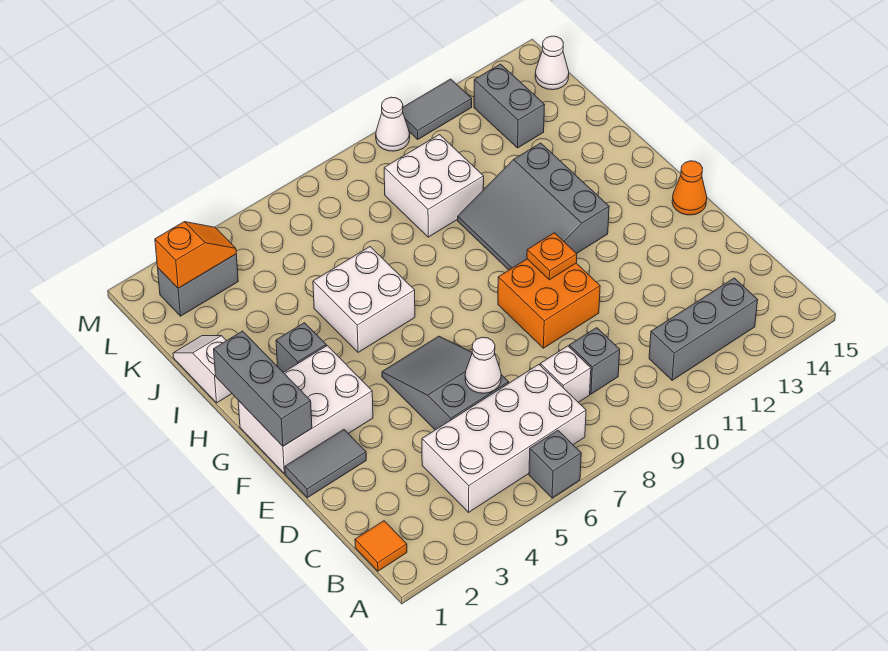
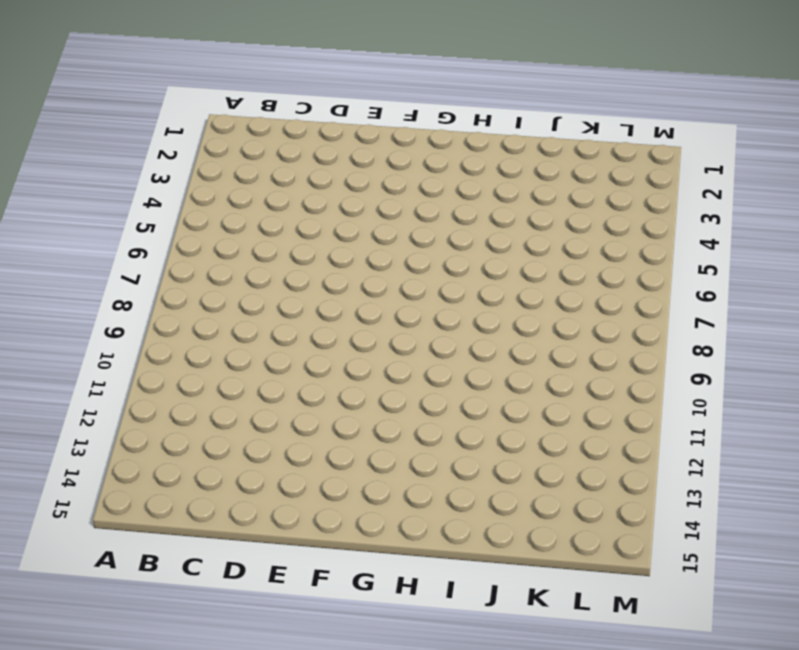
none -> grey brick A6 level 1
none -> orange tile B1 level 1
none -> white brick B4:C7 level 1

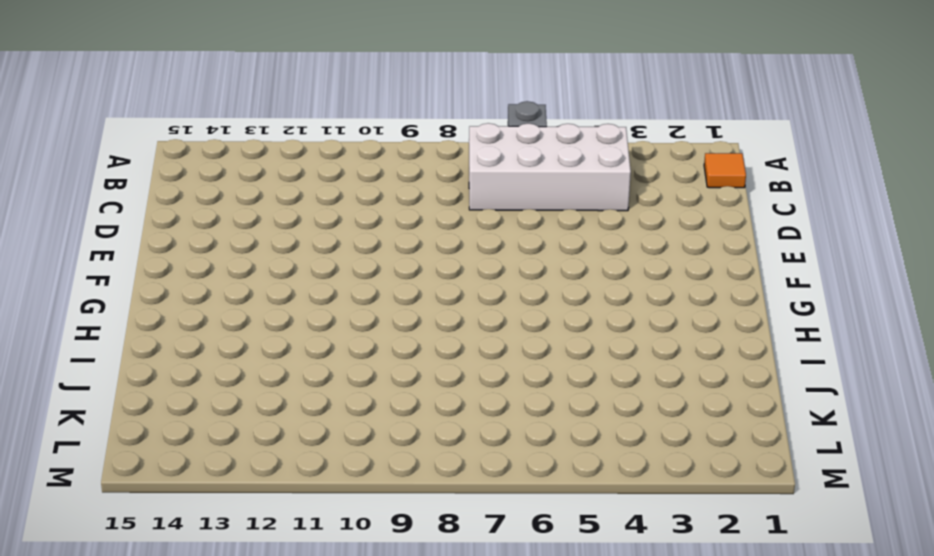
none -> grey brick B11:B13 level 1
none -> white brick C8 level 1
none -> grey brick C9 level 1

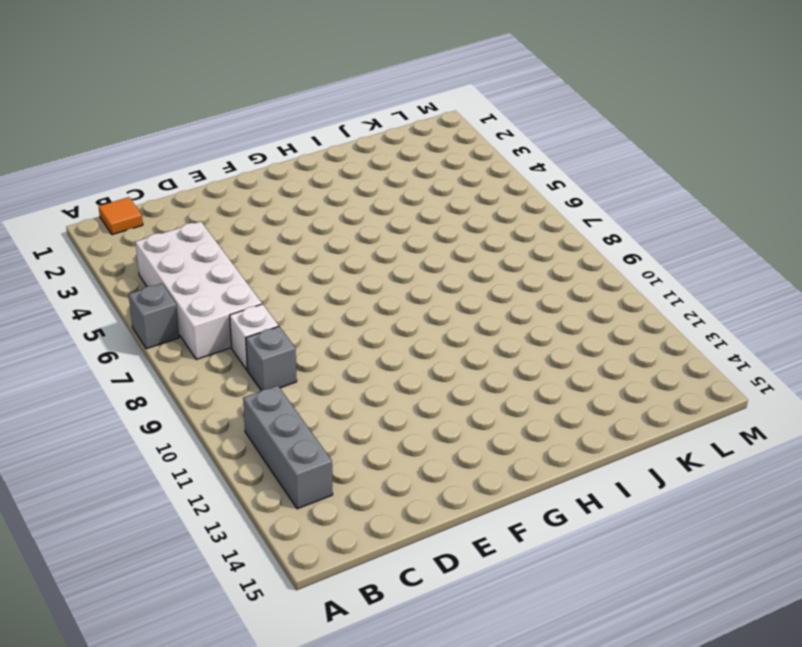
none -> grey slope D5:F6 level 1 top D
none -> grey tile E1:E2 level 1
none -> orange brick E9:F10 level 1

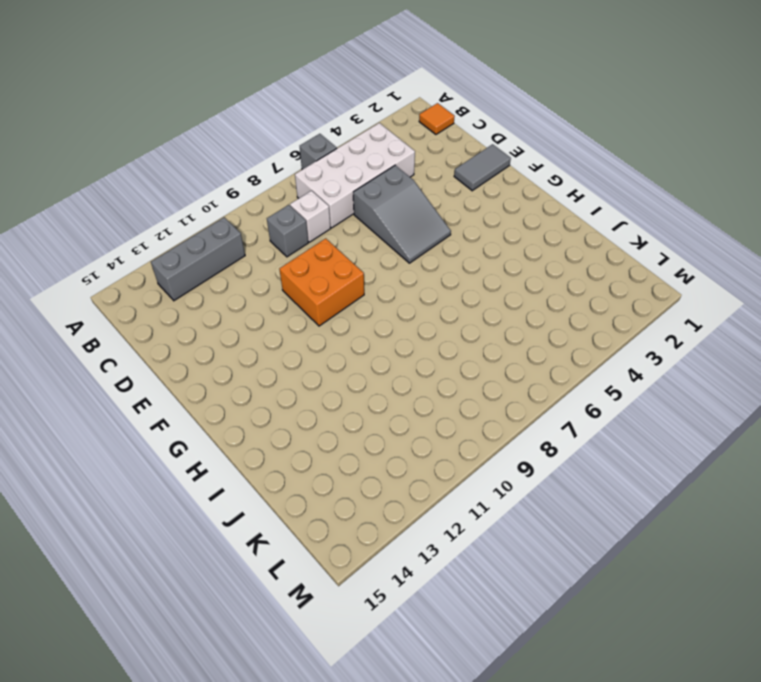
none -> white brick F1:G3 level 1
none -> orange cone F15 level 1
none -> grey slope G10:I12 level 1 top 12

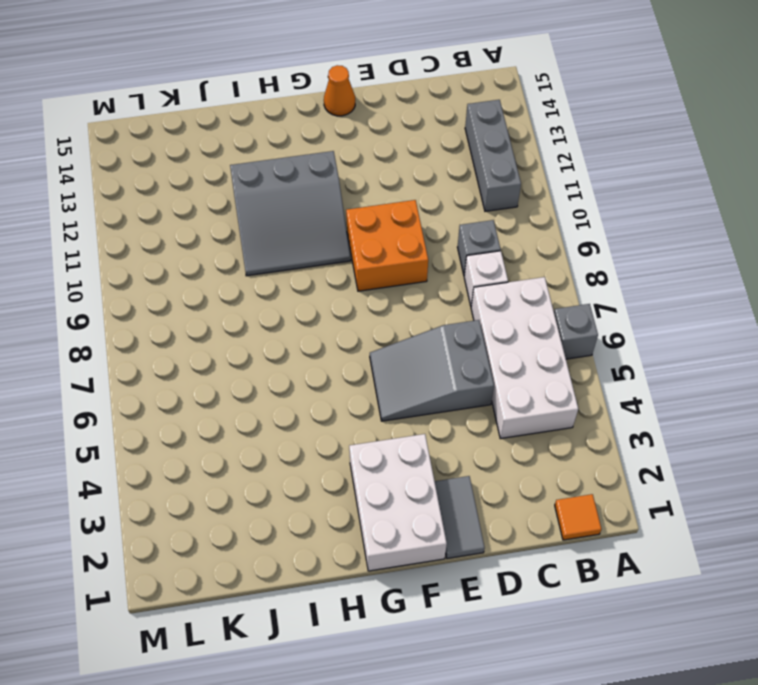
none -> grey brick H3 level 1
none -> white brick H5:I6 level 1
none -> white slope I1:J1 level 1 top I

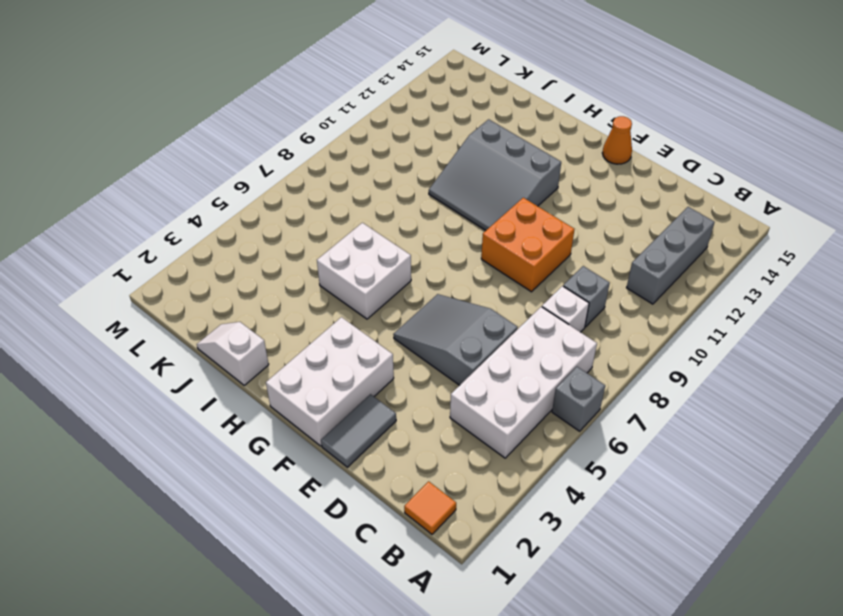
none -> grey brick H3 level 1
none -> white brick J9:K10 level 1
none -> grey brick K13:L13 level 1

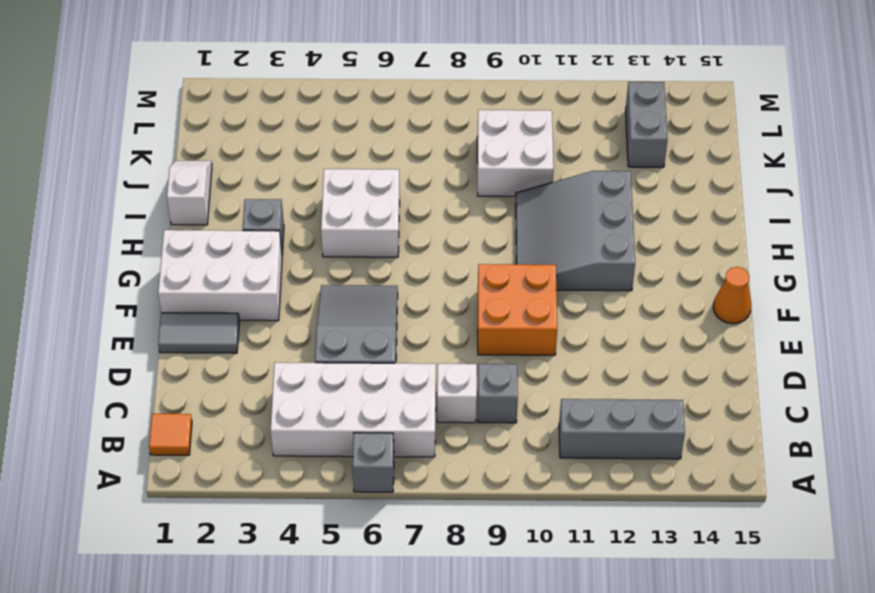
none -> grey brick L2:L3 level 1
none -> white cone L15 level 1
none -> white cone M10 level 1

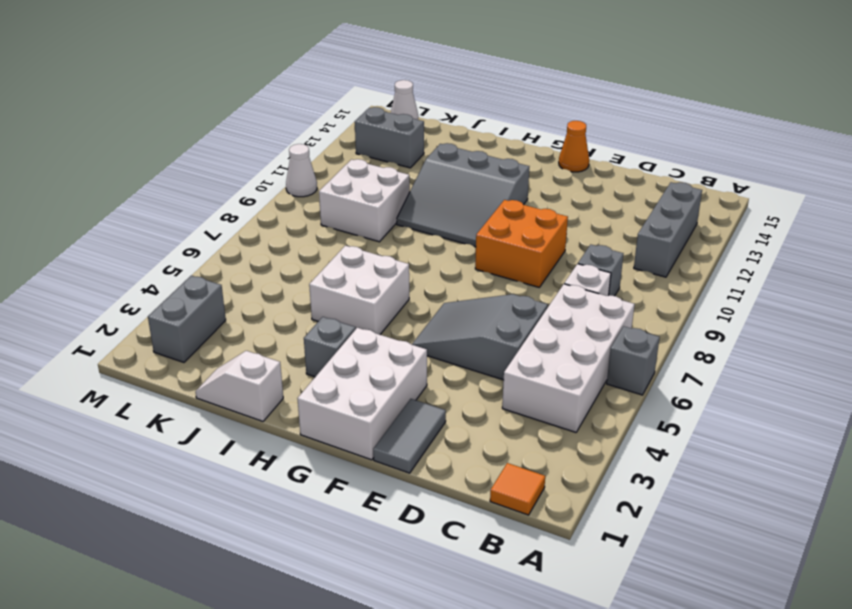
none -> grey tile M11:M12 level 1
none -> white cone D6 level 2
none -> grey brick F1:H1 level 2

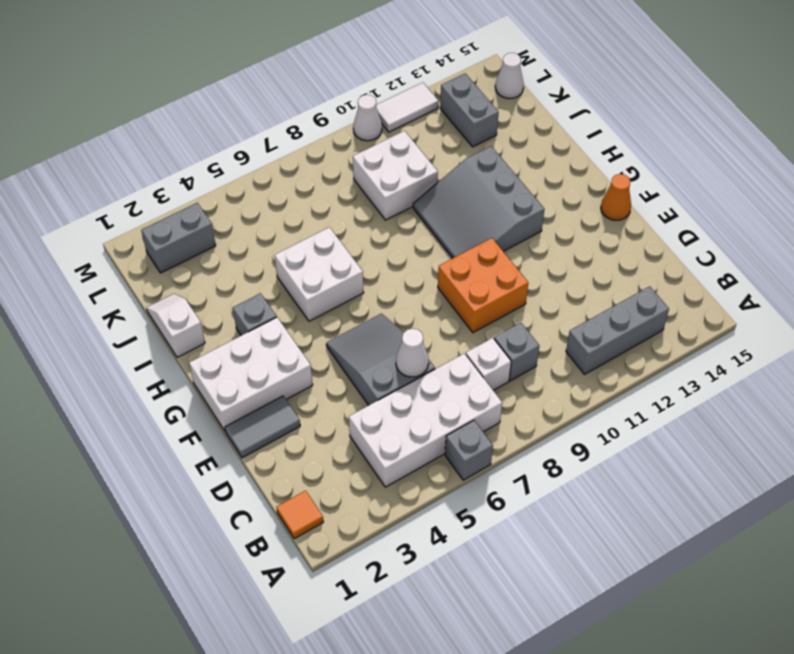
white tile M11:M12 level 1 -> grey tile M11:M12 level 1
none -> grey brick F1:H1 level 2
none -> orange plate F10 level 2
none -> orange slope L2:L3 level 2 top 2

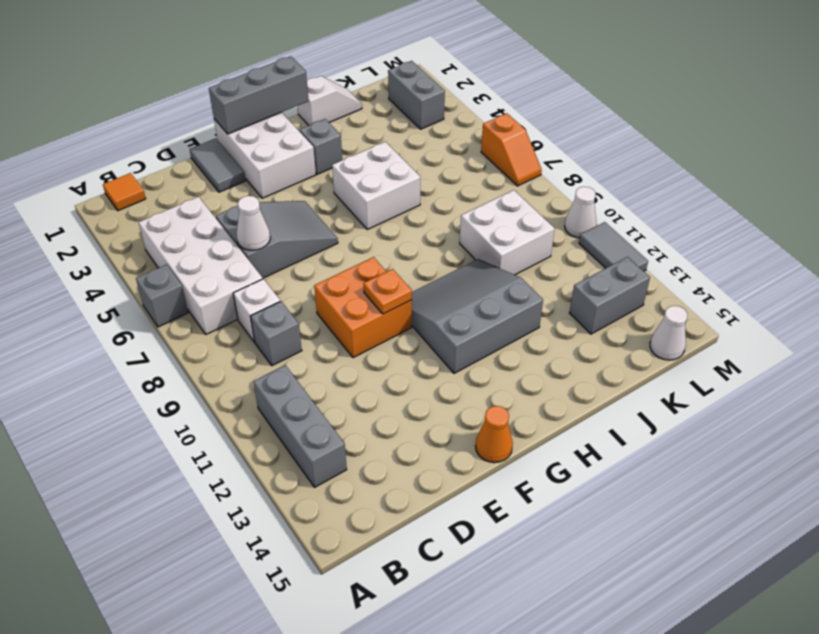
orange slope M6:M7 level 1 top 6 -> orange slope L2:L3 level 2 top 2

